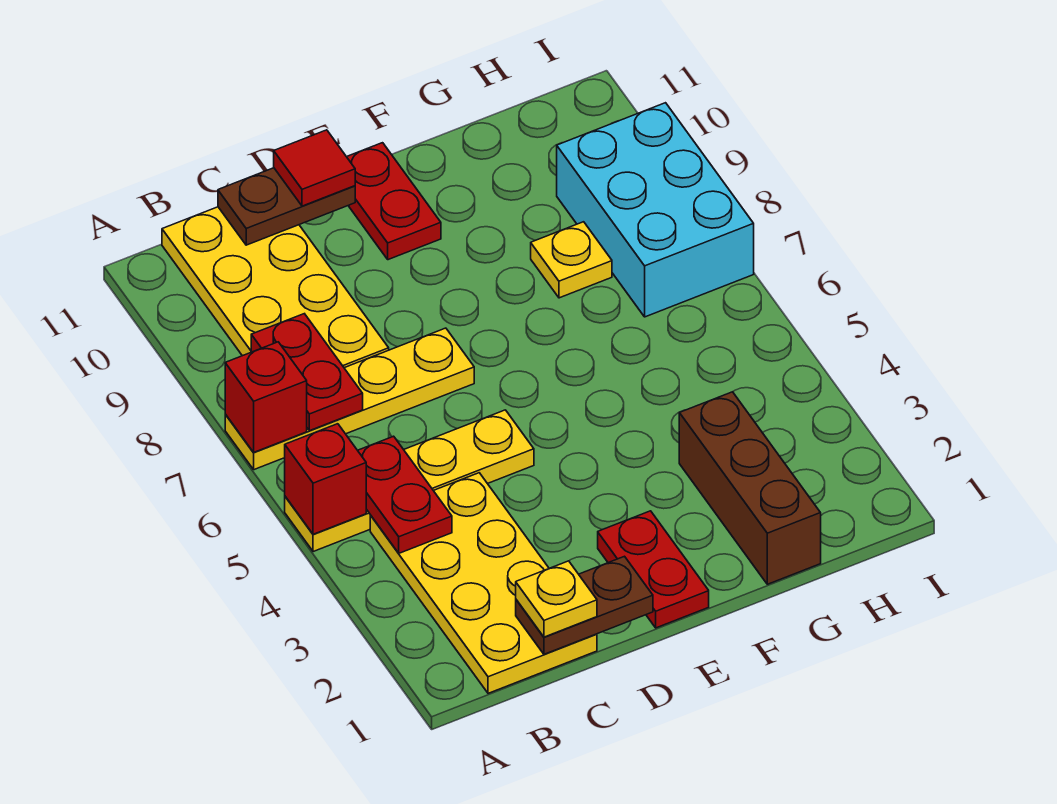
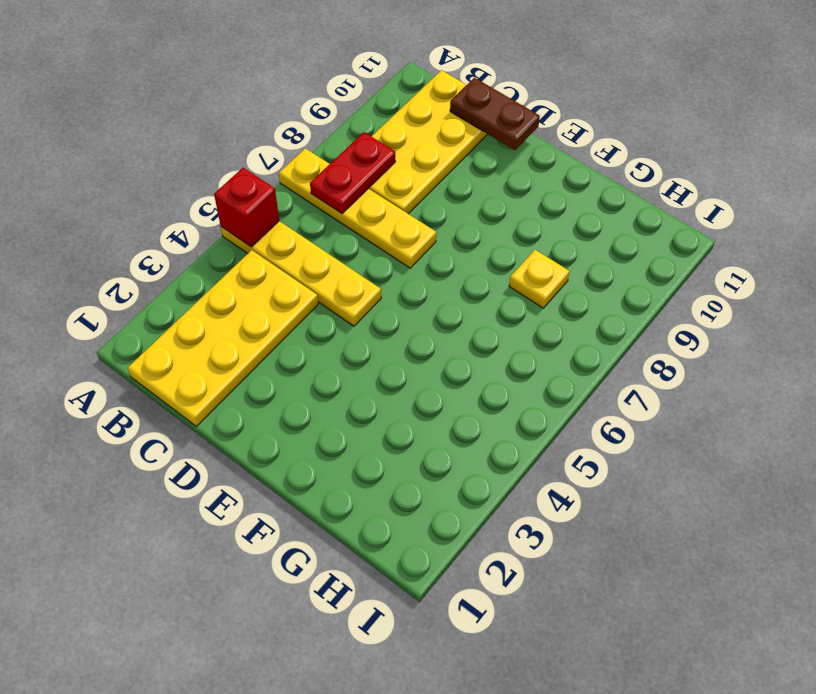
none -> red plate E1:E2 level 1
none -> red plate E10:E11 level 1
none -> brown brick G1:G3 level 1

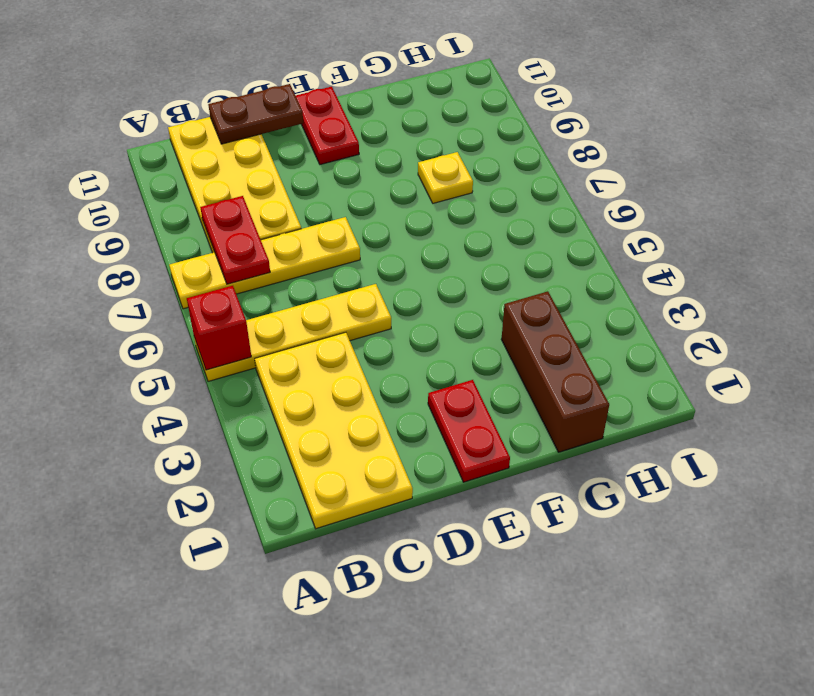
none -> cyan brick H7:I9 level 1
none -> red brick A7 level 2
none -> red plate B4:B5 level 2

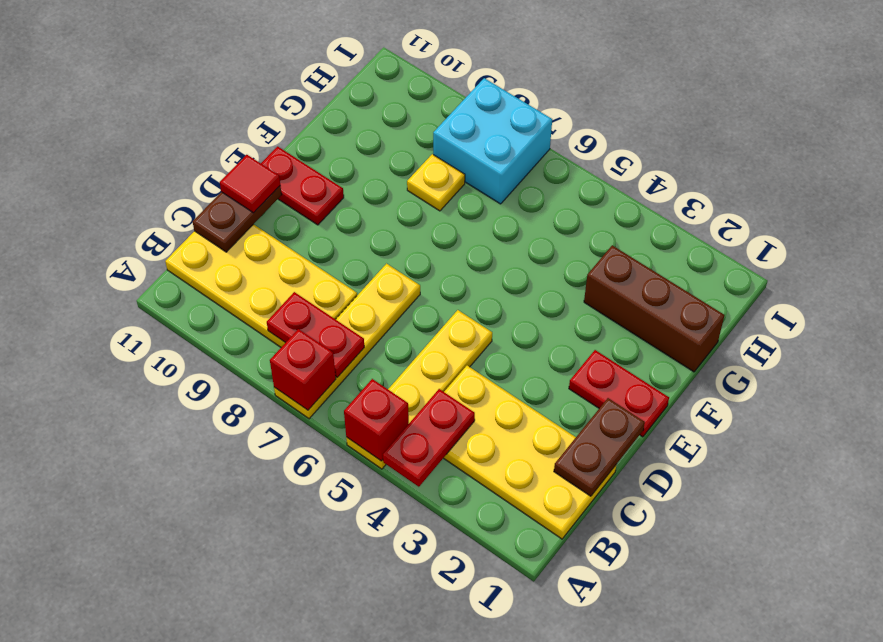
red plate A4:B4 level 2 -> red plate B4:B5 level 2
cyan brick H7:I8 level 1 -> cyan brick H7:I9 level 1
none -> yellow plate C1 level 3

